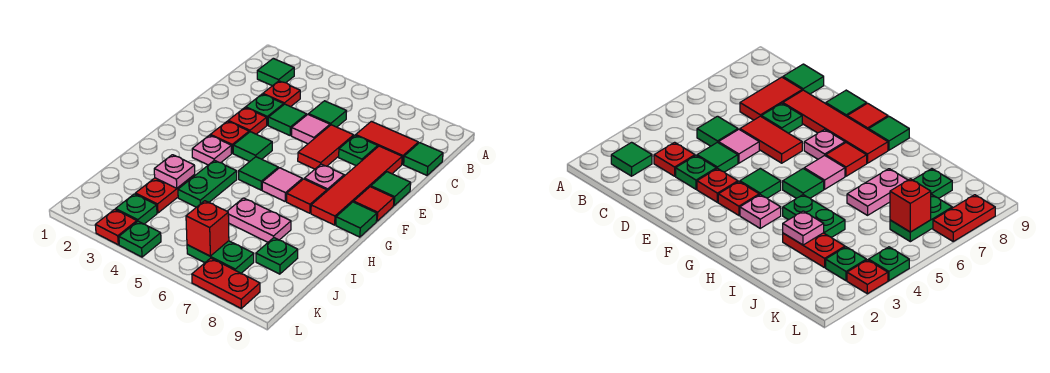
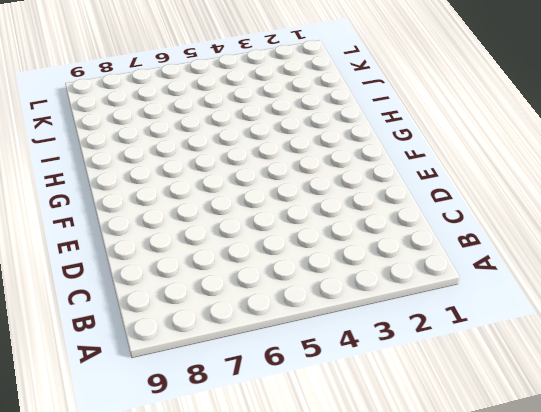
none -> green tile B2 level 1
none -> red plate C3 level 1
none -> green tile C5 level 1
none -> red tile C7:C8 level 1

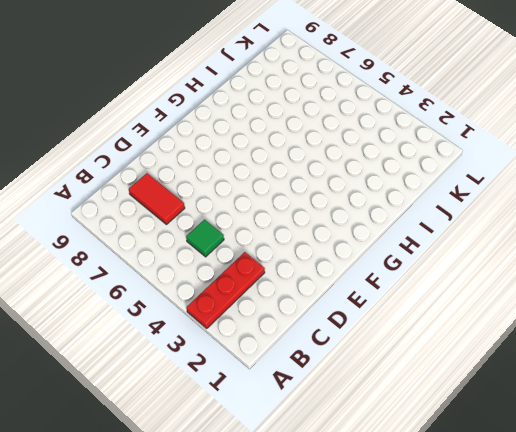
red plate A3:C3 level 1 -> red plate C3 level 1
none -> green tile B2 level 1
none -> green tile C9 level 1
none -> green plate D3 level 1
none -> green tile D4 level 1

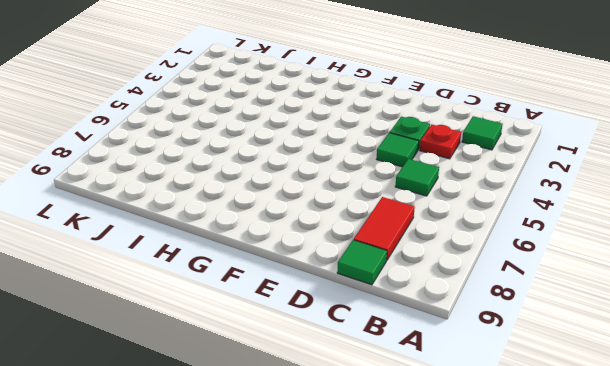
none -> pink tile D5 level 1
none -> red tile D6:E6 level 1
none -> green plate D7 level 1
none -> red tile D8:G8 level 1

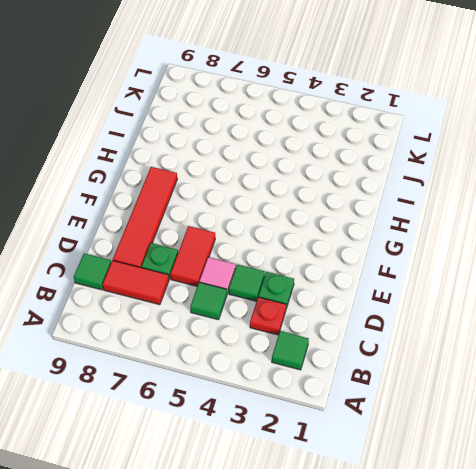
none -> red plate E3 level 1
none -> green tile E9 level 1
none -> red plate F3 level 1
none -> green tile F4 level 1

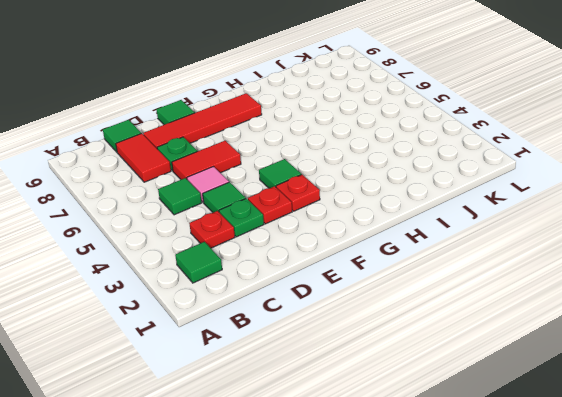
none -> pink plate F7 level 1
none -> red tile F9 level 1
none -> pink plate G3 level 1
none -> green tile G5 level 1

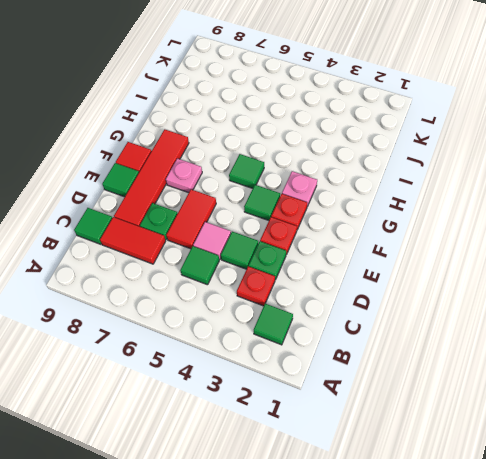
none -> pink tile G6 level 1
none -> red tile G7 level 1
none -> green tile G9 level 1
none -> green plate H4:I4 level 1

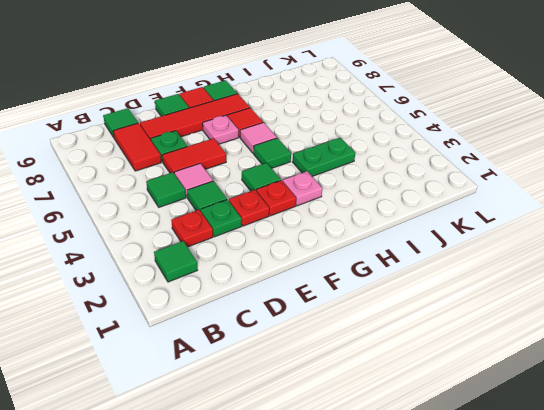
none -> red plate I3:J3 level 1
none -> pink plate I6:I7 level 1
none -> green plate J8 level 1
none -> green plate K3 level 1

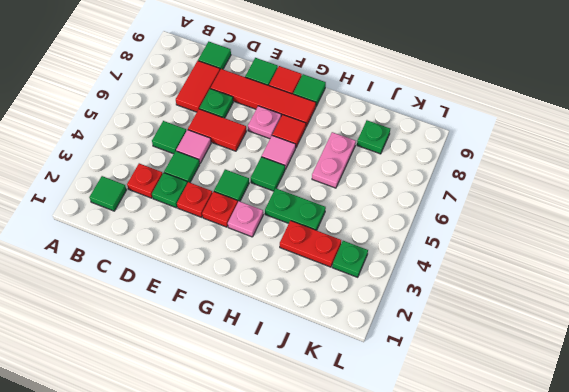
none -> green plate K6:K7 level 1
none -> red plate L3 level 1
none -> green plate L4 level 1
none -> red plate L7:L8 level 1

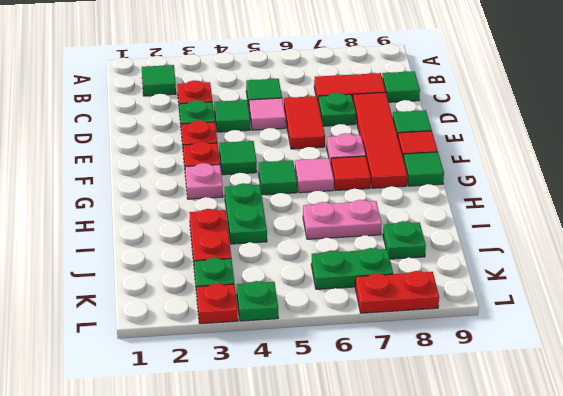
none -> pink plate I3 level 2
none -> red brick K6 level 2

